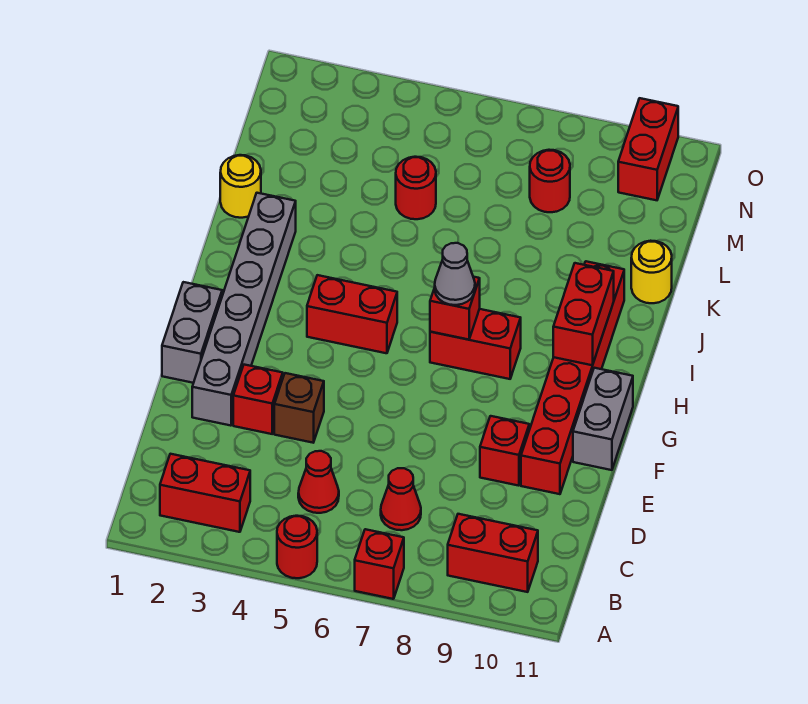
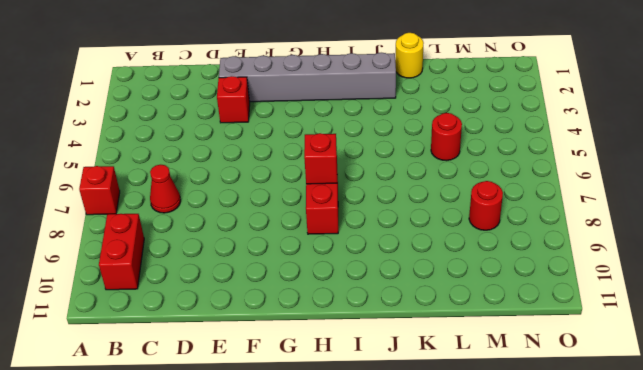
none -> red round brick A5 level 1
none -> red brick B2:B3 level 1
none -> red cone C5 level 1

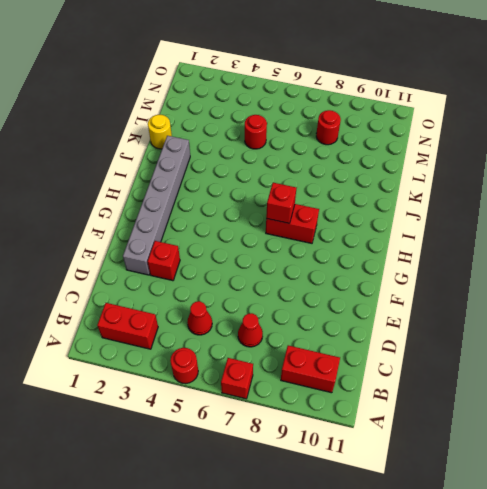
none -> brown brick E4 level 1
none -> red brick E9 level 1
none -> red brick E10:J10 level 1

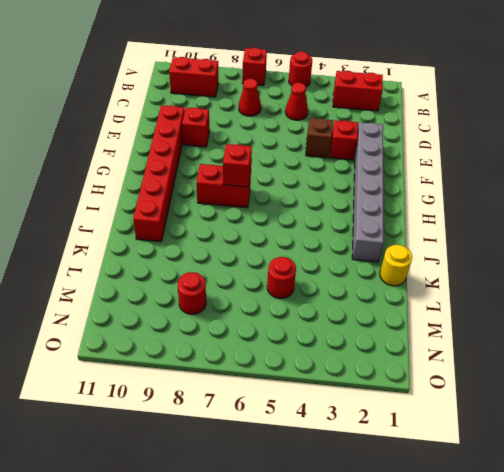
none -> grey brick F1:G1 level 1
none -> grey brick F11:G11 level 1
none -> red brick H4:H5 level 1

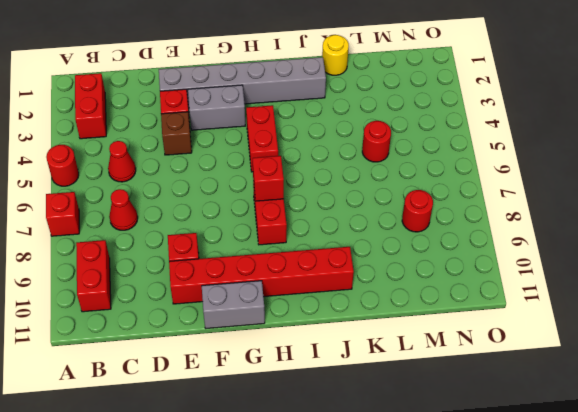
grey brick F3:G3 level 1 -> grey brick F1:G1 level 1
none -> yellow round brick K11 level 1
none -> red brick N10:O10 level 1
none -> red brick H10:I10 level 2

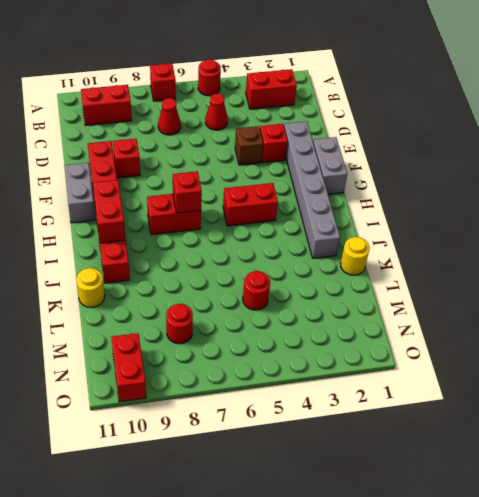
none -> grey cone H7 level 3

